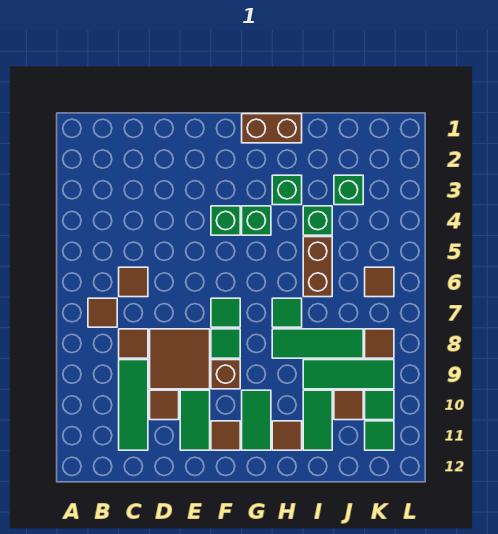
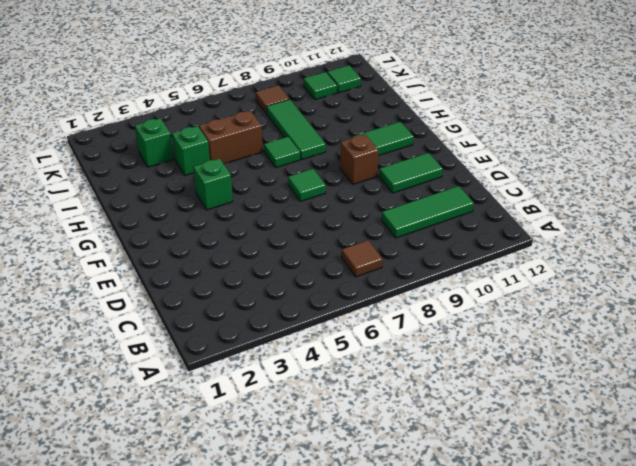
none -> brown tile C6 level 1
none -> brown tile C8 level 1
none -> brown tile D8:E9 level 1

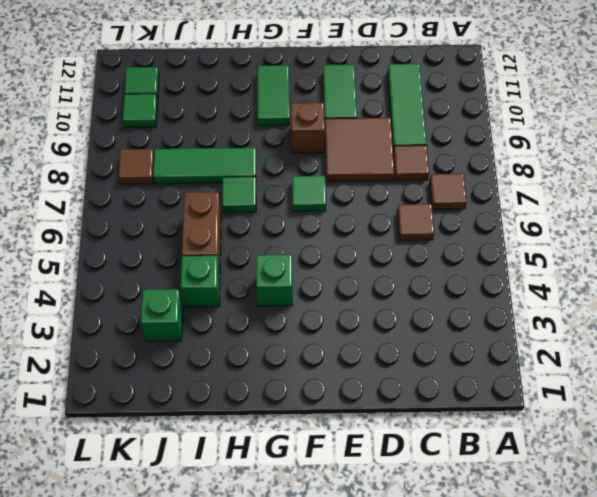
none -> brown tile D10 level 1
none -> green brick F4 level 1
none -> green tile F8 level 1

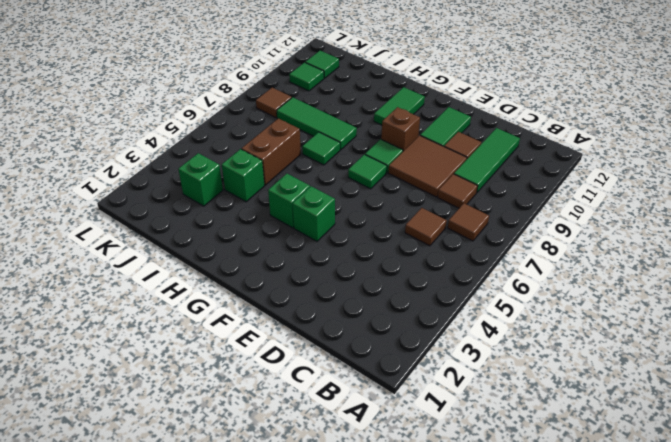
none -> brown tile F11 level 1
none -> brown brick G1:H1 level 1
none -> green brick H3 level 1

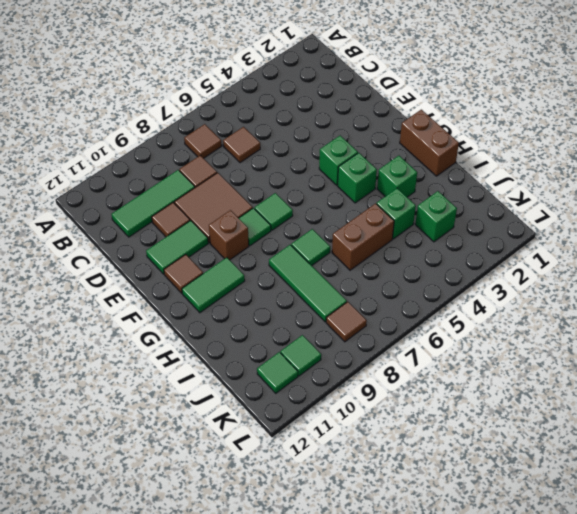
none -> brown tile H11 level 1
none -> green tile I9:K9 level 1
none -> green tile I10:I11 level 1

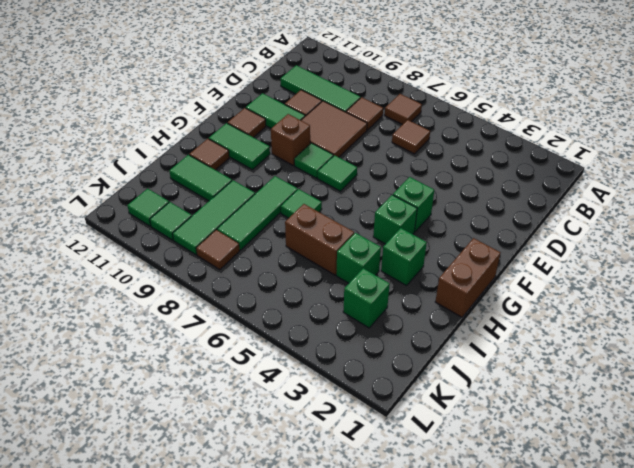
none -> brown tile J10 level 1
none -> brown tile K6 level 1

